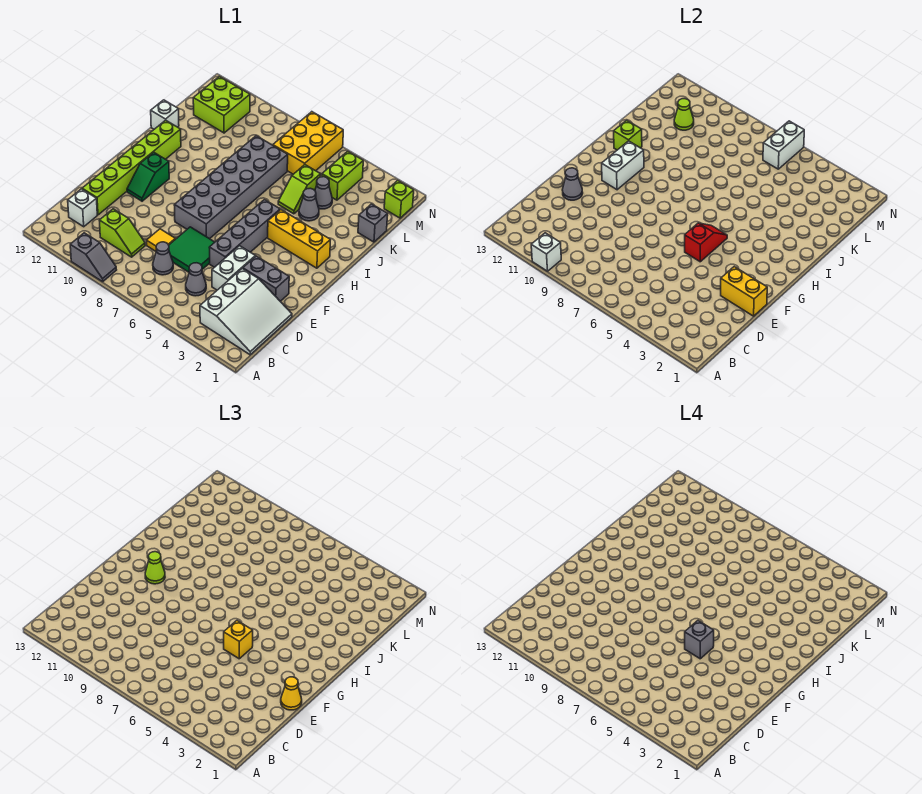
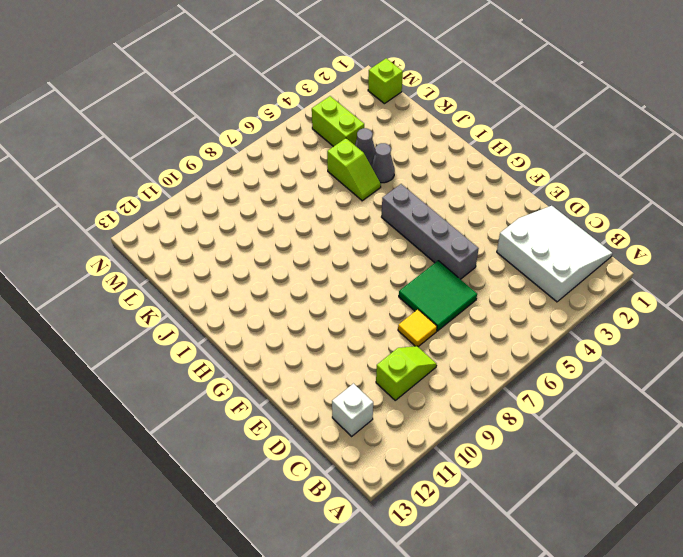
none -> grey slope A9:A10 level 1 top 10
none -> grey cone C5 level 1
none -> grey cone C7 level 1
none -> white brick D4:E4 level 1

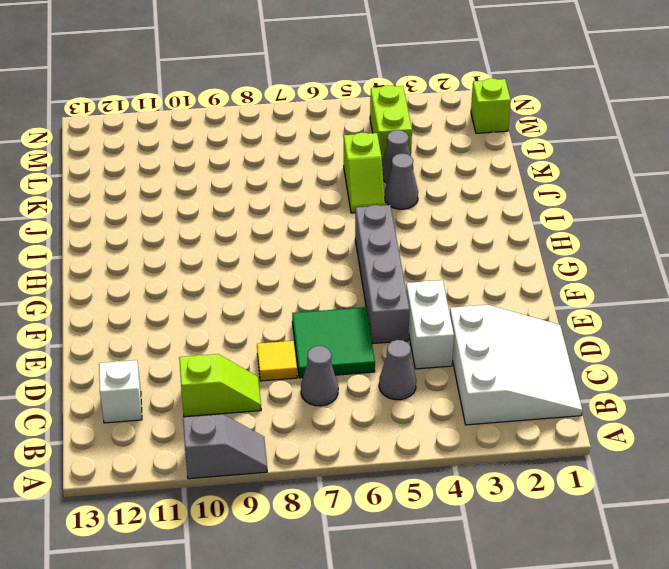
none -> lime brick D12:I12 level 1
none -> grey brick E2:E3 level 1
none -> grey brick F7:K8 level 1
none -> green slope F11:G11 level 1 top G

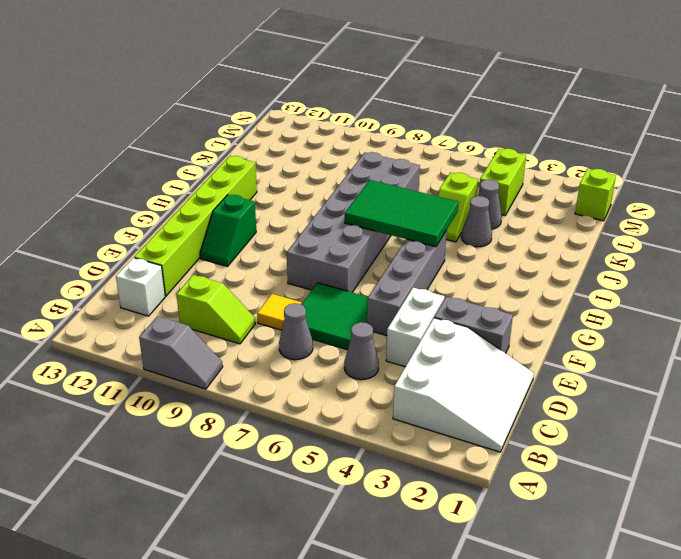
green tile H5:I7 level 2 -> none
none -> yellow brick H2:H4 level 1
none -> white brick J13 level 1
none -> grey brick K1 level 1
none -> yellow brick L6:N7 level 1

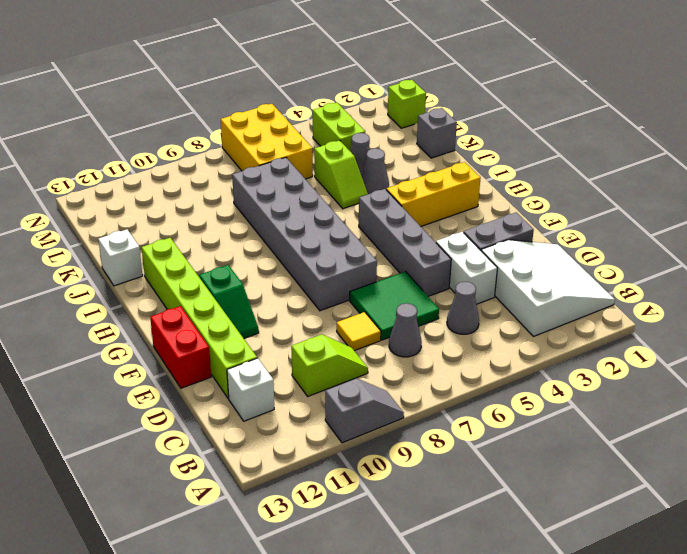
red brick E13:F13 level 1 -> none
none -> lime brick L11:M12 level 1
none -> white brick A10 level 2
none -> yellow brick E1:E2 level 2
none -> grey cone E12 level 2

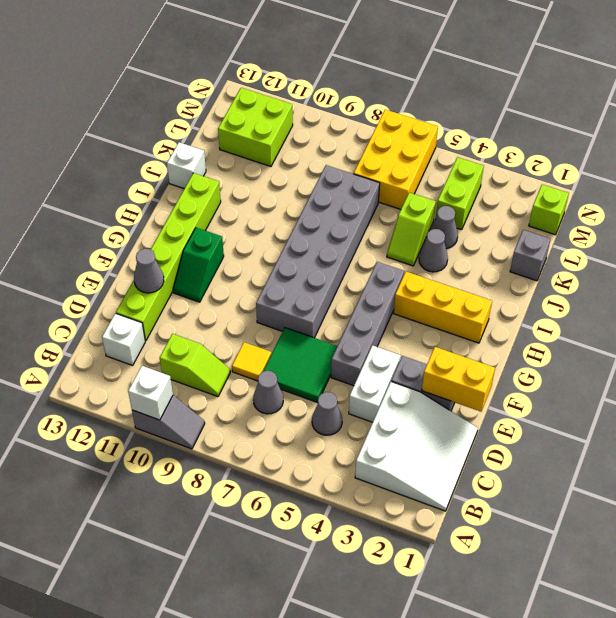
none -> red slope F5:G5 level 2 top F
none -> white brick G11:H11 level 2
none -> lime brick I12 level 2
none -> lime cone L11 level 2

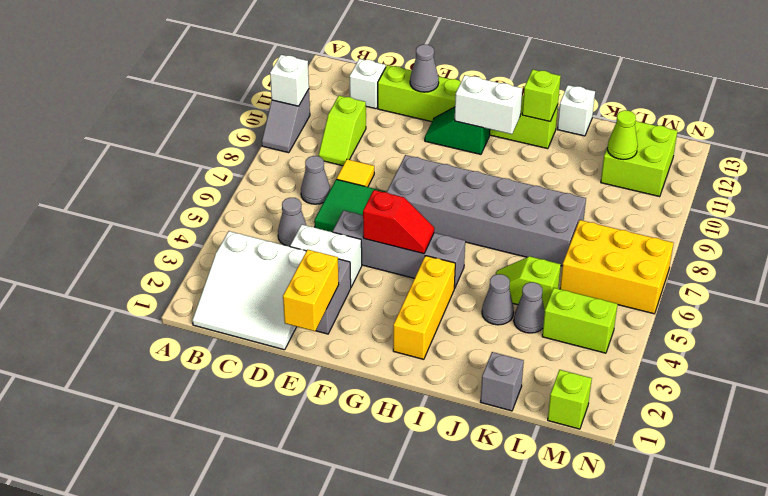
none -> white brick M6:N6 level 2
none -> yellow cone E1 level 3
none -> yellow brick F5 level 3
none -> lime cone G11 level 3

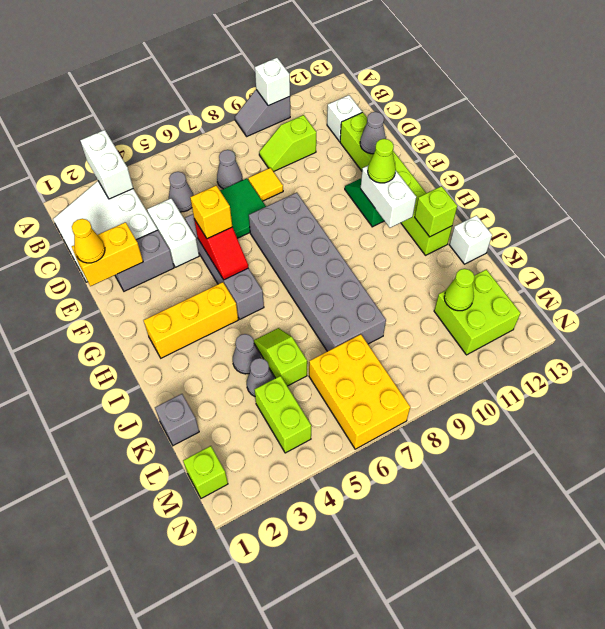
white brick A3:B3 level 2 -> white brick M6:N6 level 2
none -> grey brick F5 level 4

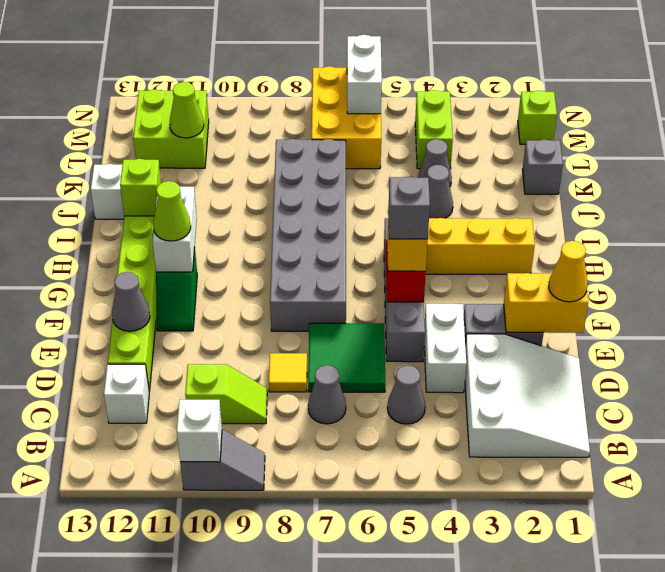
none -> lime slope J5:K5 level 1 top K

